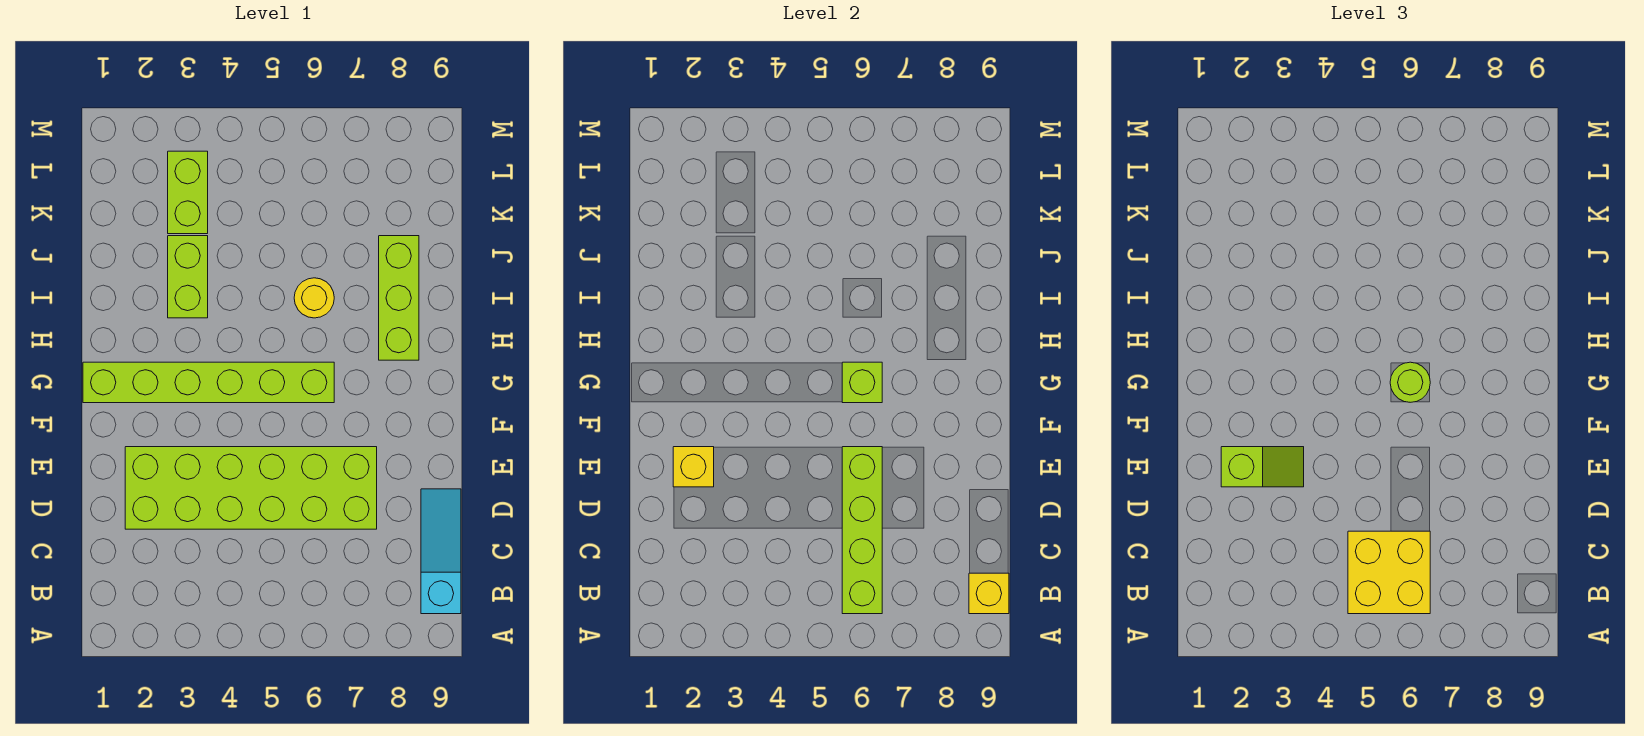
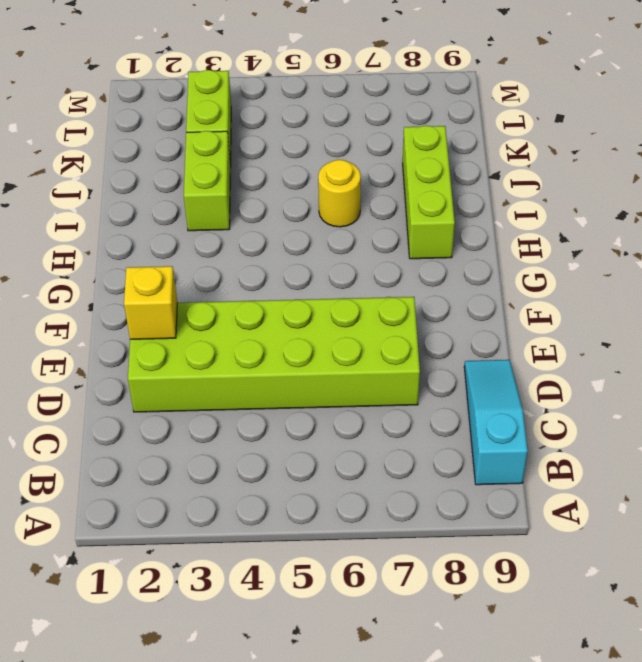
none -> lime brick G1:G6 level 1
none -> lime brick B6:E6 level 2
none -> yellow brick B9 level 2

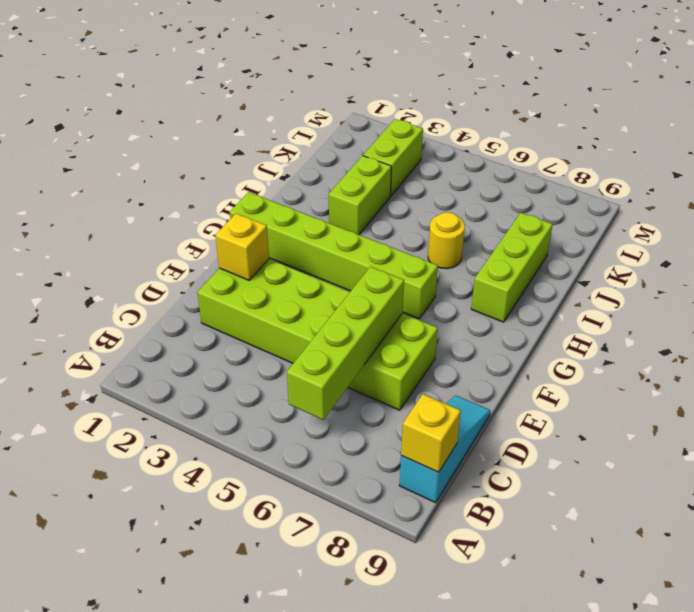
none -> lime brick G6 level 2
none -> yellow brick B5:C6 level 3
none -> lime slope E2:E3 level 3 top 2

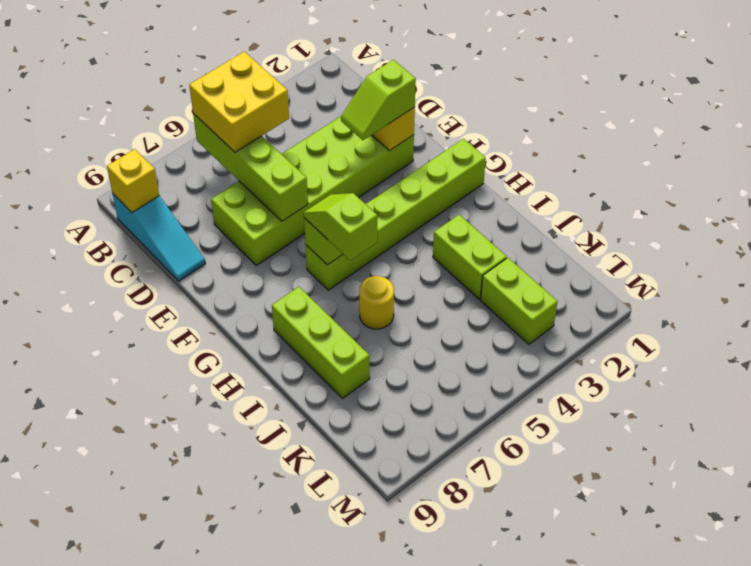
lime slope G6:H6 level 3 top H -> lime round brick G6 level 3

